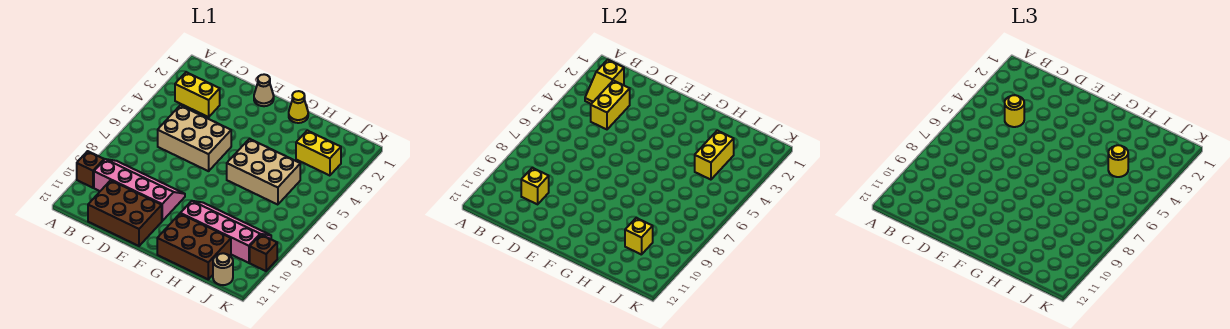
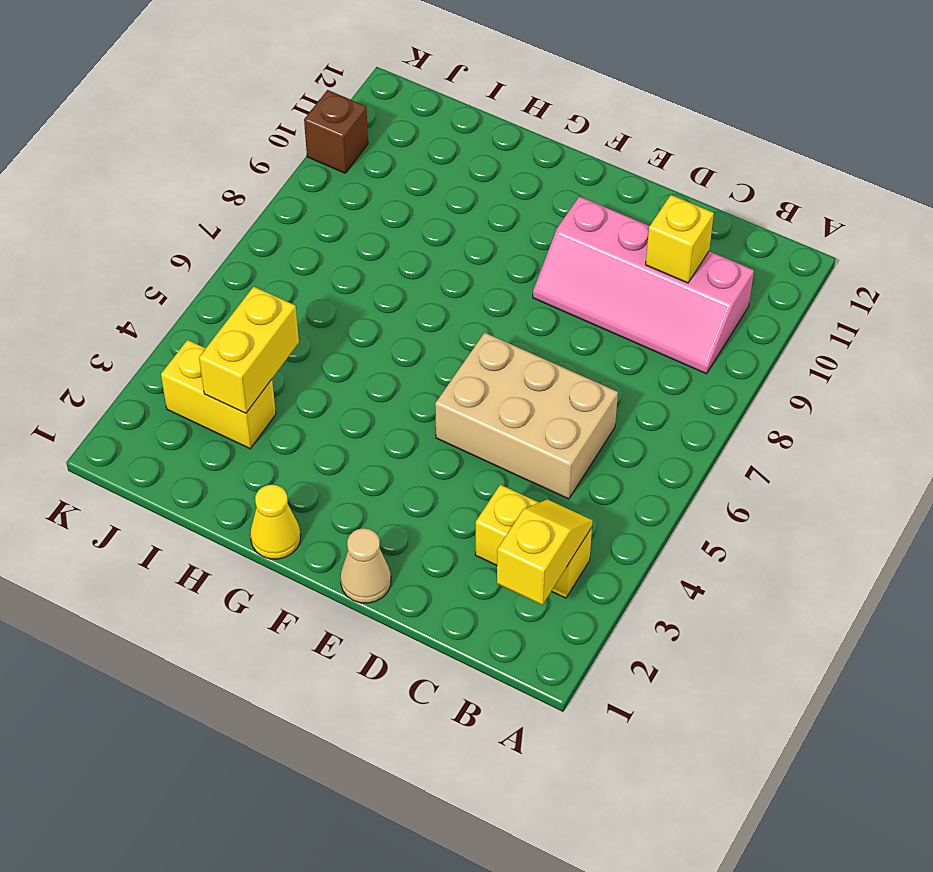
none -> brown brick A10 level 1
none -> brown brick C11:E12 level 1
none -> tan brick G5:I6 level 1

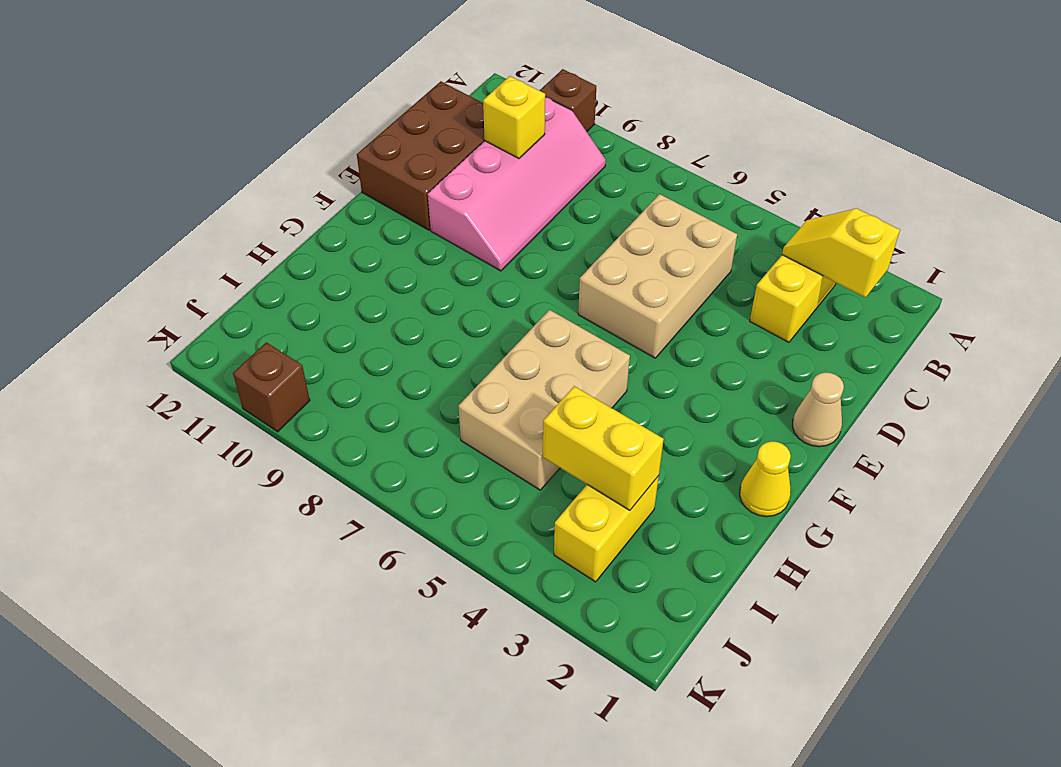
none -> pink slope G9:J10 level 1 top 10
none -> brown brick G11:I12 level 1
none -> tan round brick J12 level 1

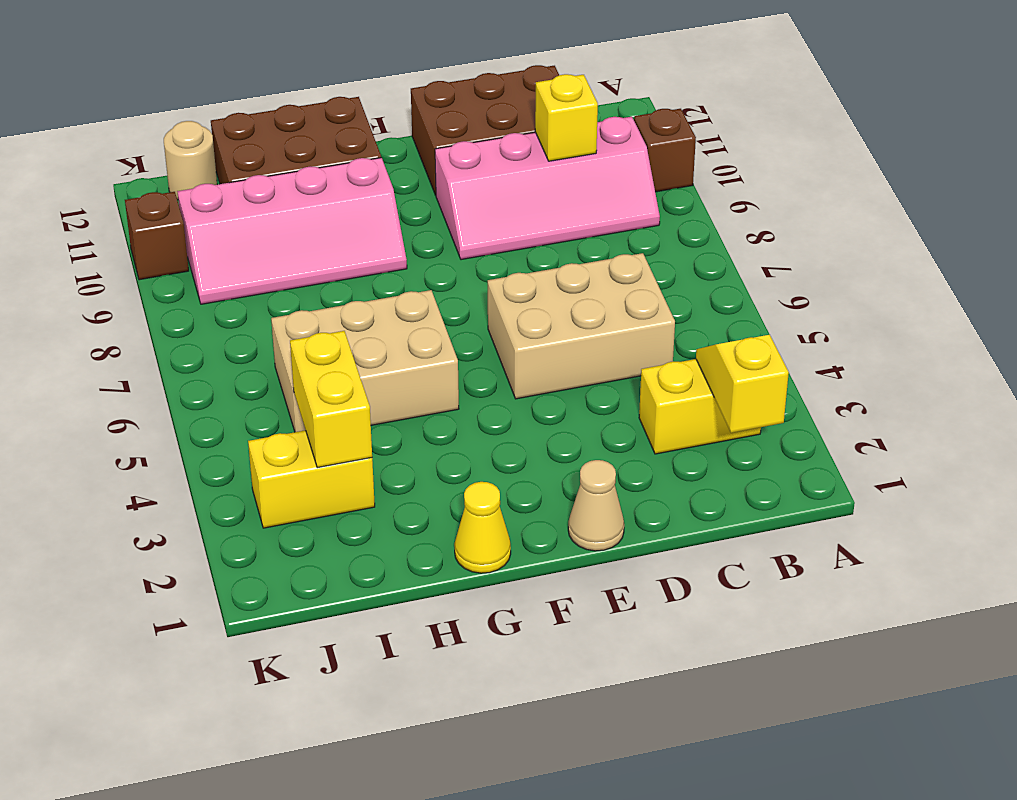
none -> yellow brick C3:C4 level 2
none -> yellow brick I10 level 2
none -> yellow round brick C4 level 3

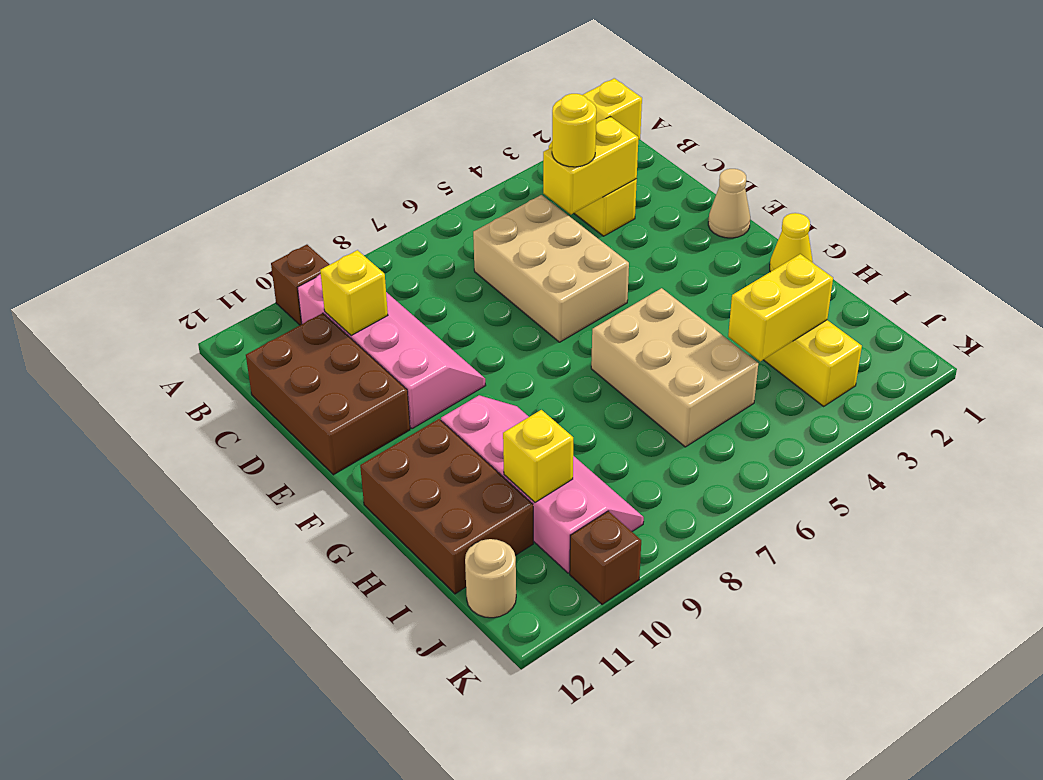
none -> yellow round brick I4 level 3

